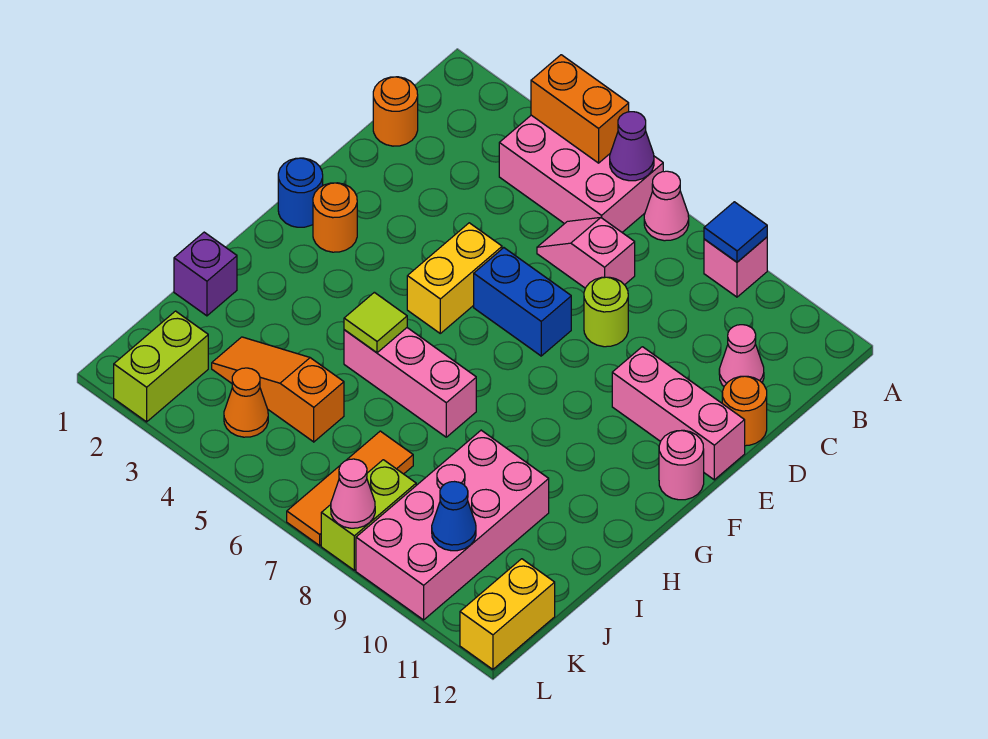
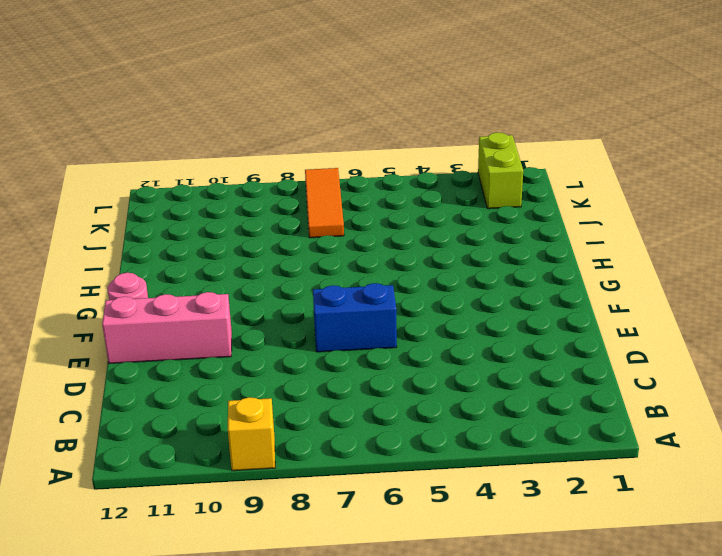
yellow brick A9 level 1 -> pink brick A9 level 1
none -> pink brick A4:B6 level 1
none -> pink cone A7 level 1
none -> orange round brick C1 level 1

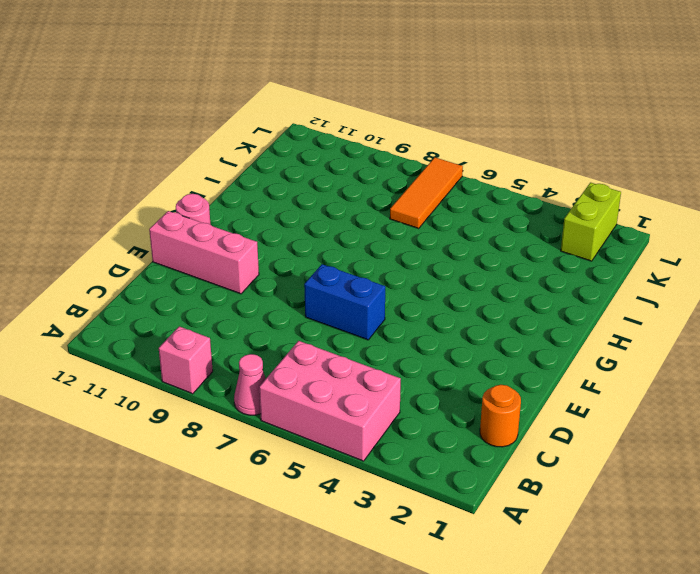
none -> pink slope C6:C7 level 1 top 7
none -> pink cone C11 level 1
none -> lime round brick D8 level 1

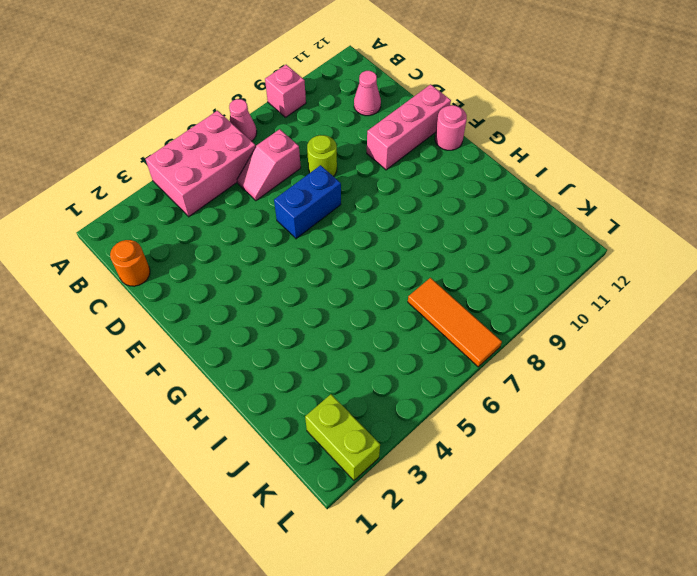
none -> orange round brick D12 level 1
none -> yellow brick E5:F5 level 1
none -> blue round brick F1 level 1

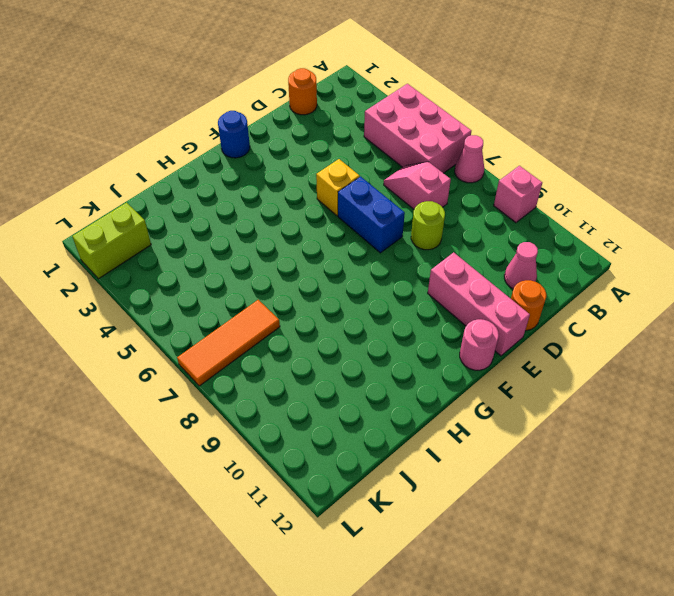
yellow brick E5 level 1 -> yellow brick E5:F5 level 1
none -> orange round brick F2 level 1
none -> pink brick H5:H7 level 1
none -> purple brick I1 level 1

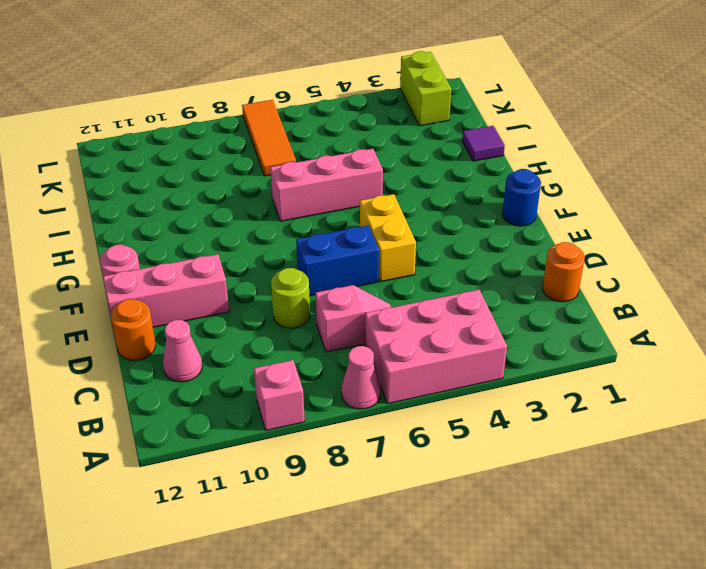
purple tile I1 level 1 -> purple brick I1 level 1
none -> orange round brick F2 level 1
none -> pink brick I9:L10 level 1
none -> orange slope J3:J5 level 1 top 5

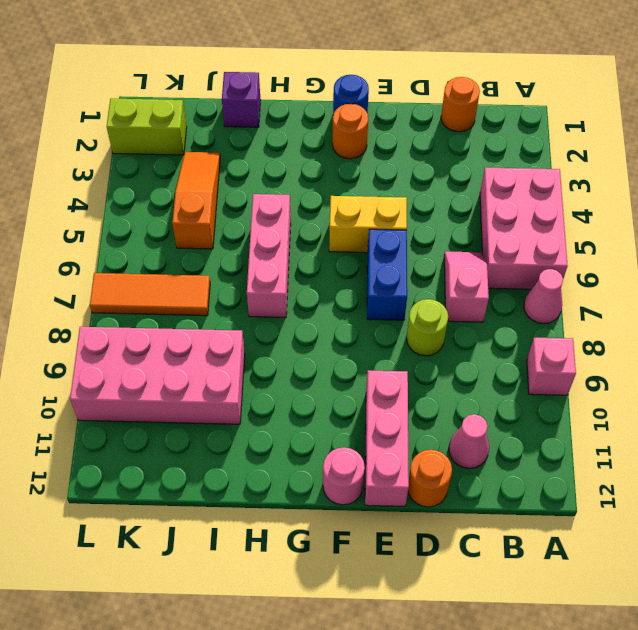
none -> orange cone K4 level 1
none -> lime brick K8:L8 level 1
none -> yellow brick K12:L12 level 1

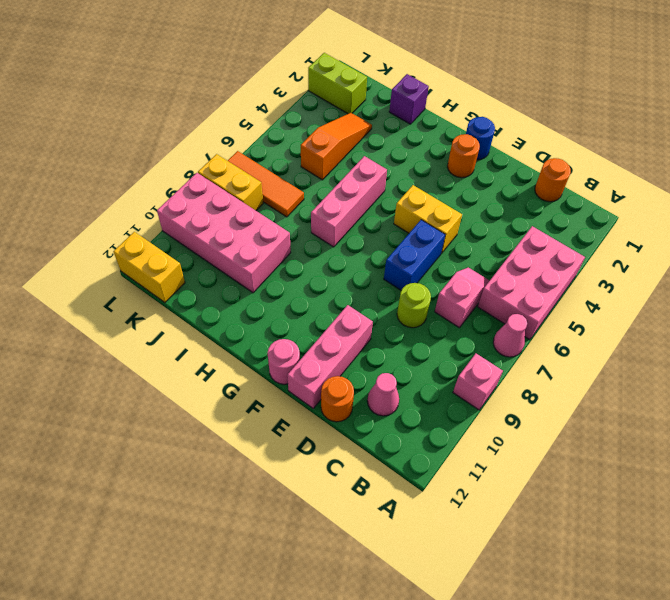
yellow brick K8:L8 level 1 -> lime brick K8:L8 level 1
none -> orange cone K4 level 1
none -> orange brick A4:A5 level 2
none -> purple cone A6 level 2

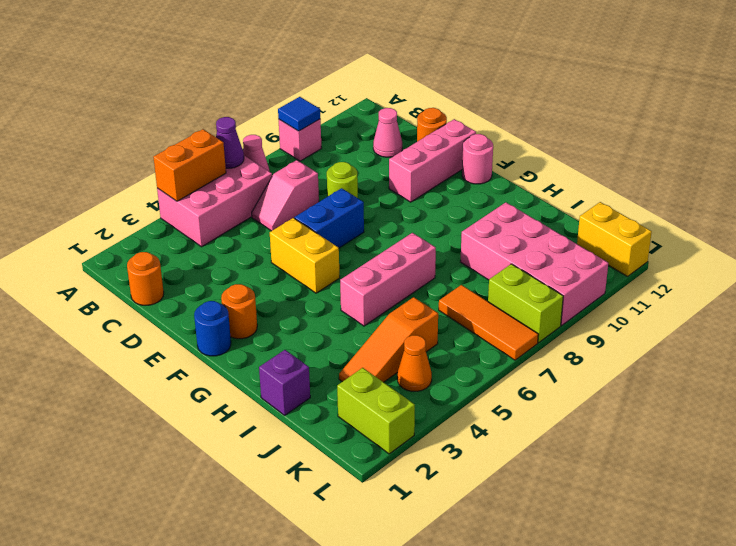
none -> lime tile H5 level 2
none -> blue cone K10 level 2
none -> pink cone L8 level 2

